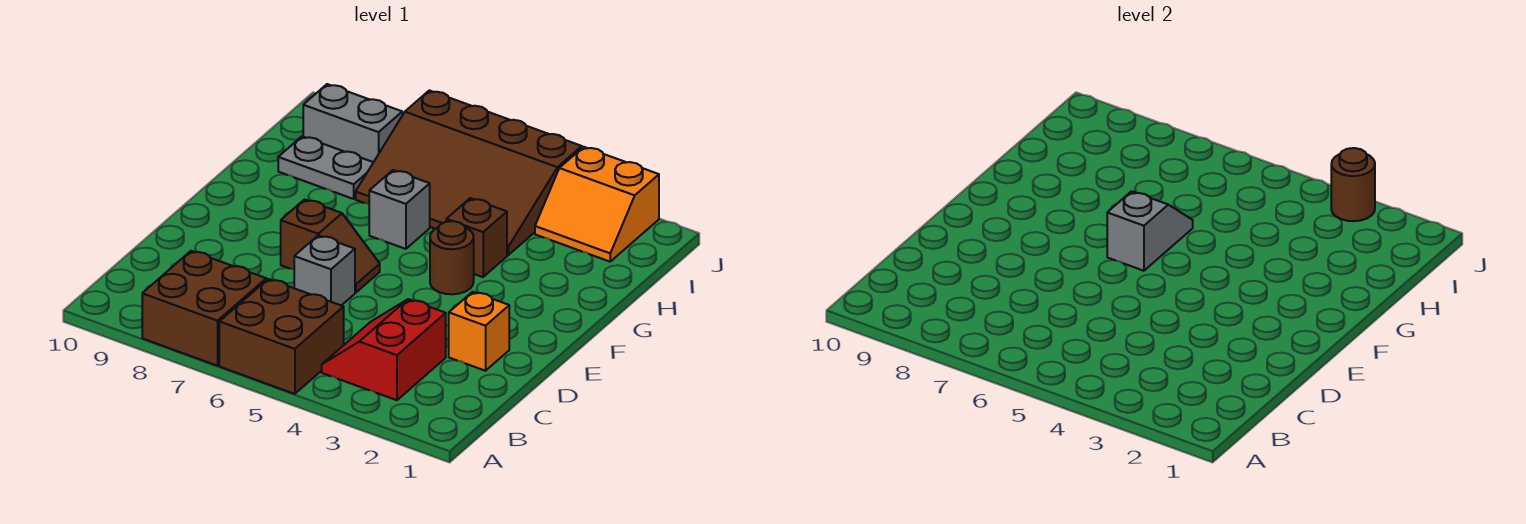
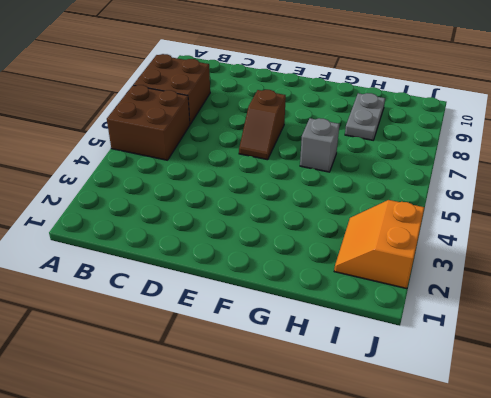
none -> red slope B3:C4 level 1 top 3
none -> orange brick D2 level 1
none -> grey brick D6 level 1

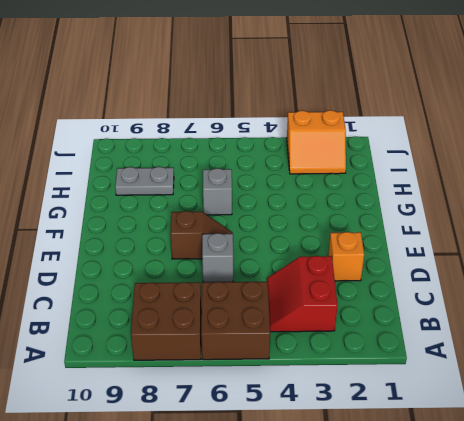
none -> brown round brick F4 level 1
none -> brown brick G4 level 1
none -> brown slope H4:J7 level 1 top J

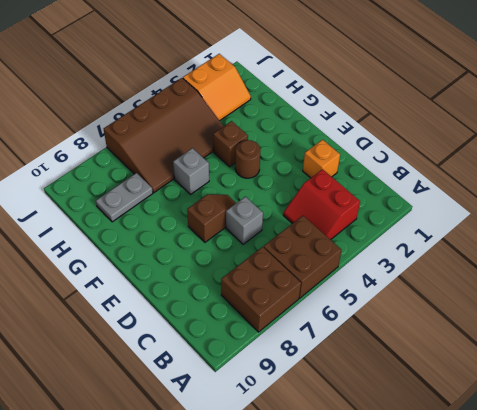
none -> grey brick I8:I9 level 1
none -> grey slope F6:G6 level 2 top F
none -> brown round brick J3 level 2

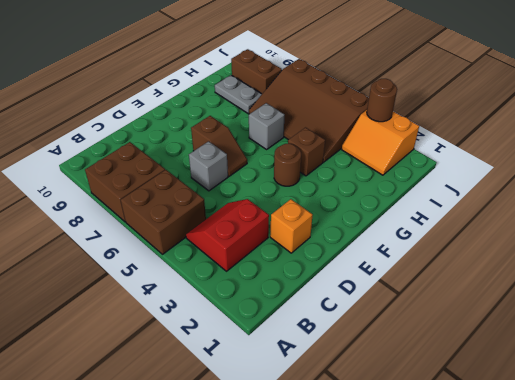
brown brick I8:I9 level 1 -> grey brick I8:I9 level 1
none -> grey slope F6:G6 level 2 top F

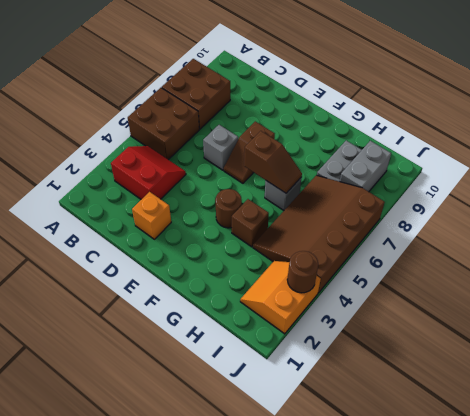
brown slope F6:G6 level 2 top F -> grey slope F6:G6 level 2 top F

